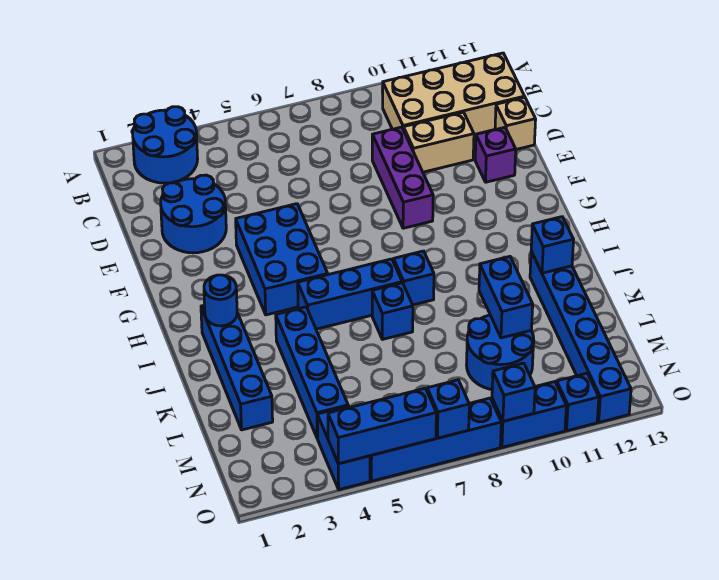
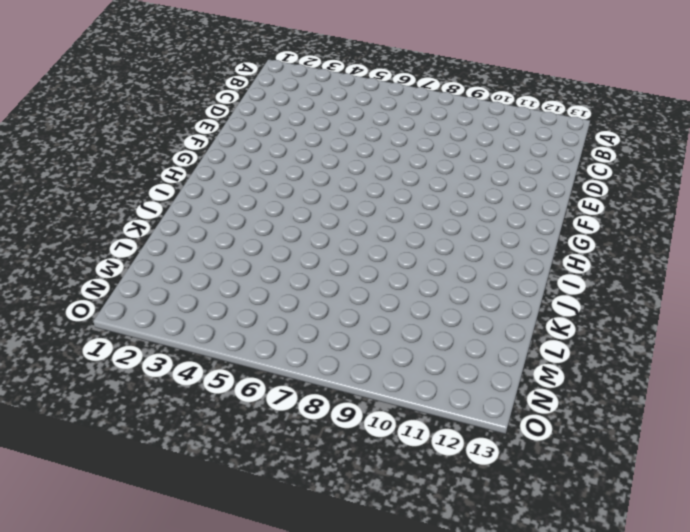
none -> blue round brick A2:B3 level 1
none -> tan brick B10:C13 level 1
none -> blue round brick D2:E3 level 1

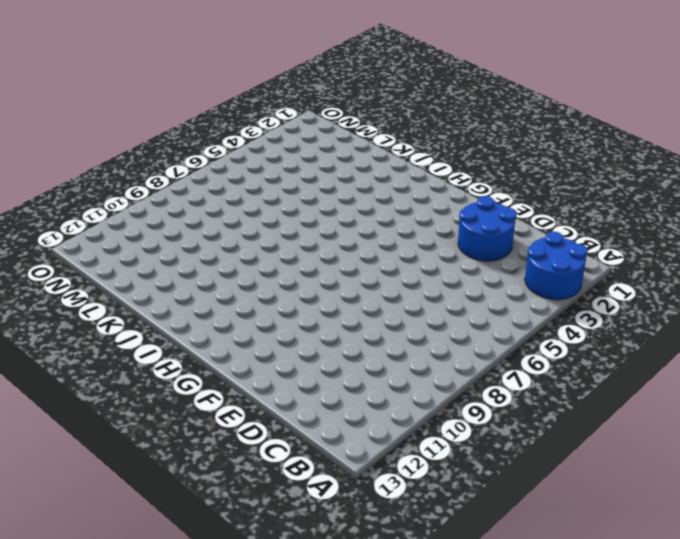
none -> tan brick B10:C13 level 1
none -> purple brick D9:F9 level 1
none -> tan brick D10:D11 level 1

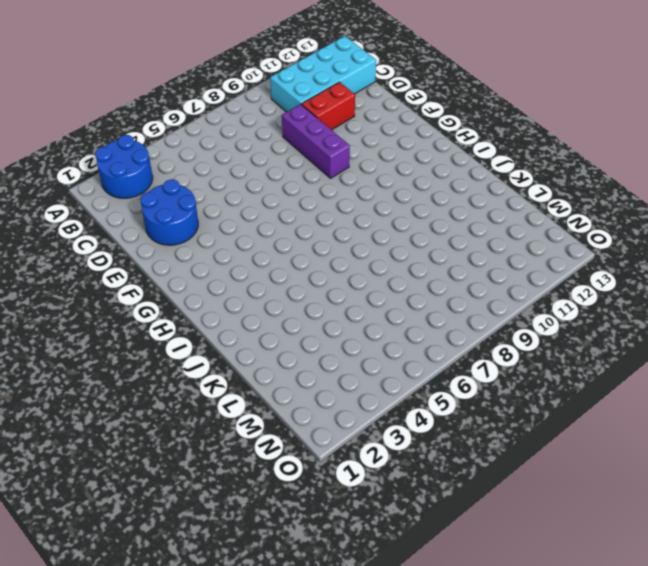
cyan brick B10:C13 level 1 -> tan brick B10:C13 level 1
red brick D10:D11 level 1 -> tan brick D10:D11 level 1
none -> tan brick D13 level 1
none -> purple brick E12 level 1
none -> blue brick F4:H5 level 1

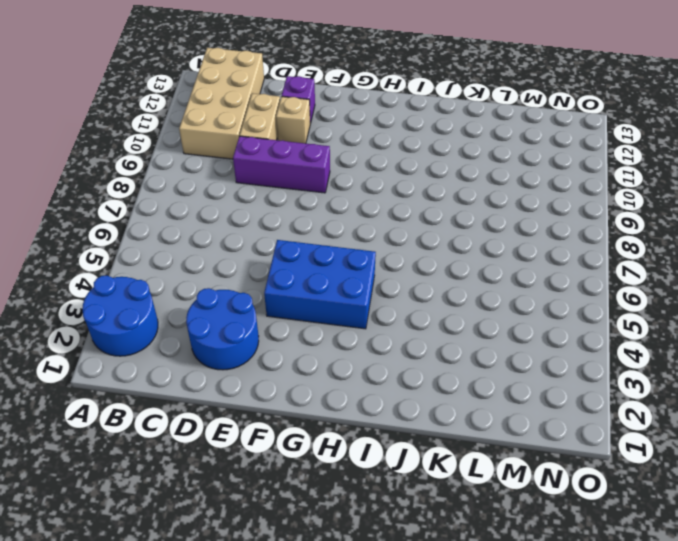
tan brick E11 level 1 -> tan brick D13 level 1
none -> blue brick I2:L2 level 1
none -> blue brick I5:I7 level 1
none -> blue brick I8 level 1

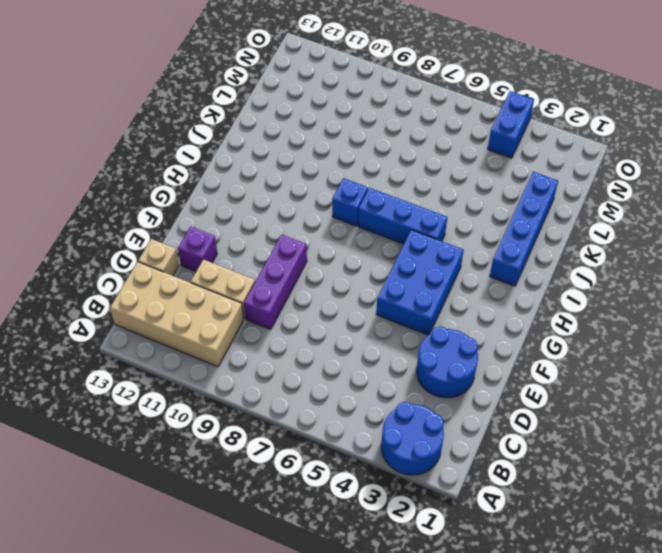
none -> blue brick J4:M4 level 1
none -> blue brick J7 level 1
none -> blue brick J12:O12 level 1

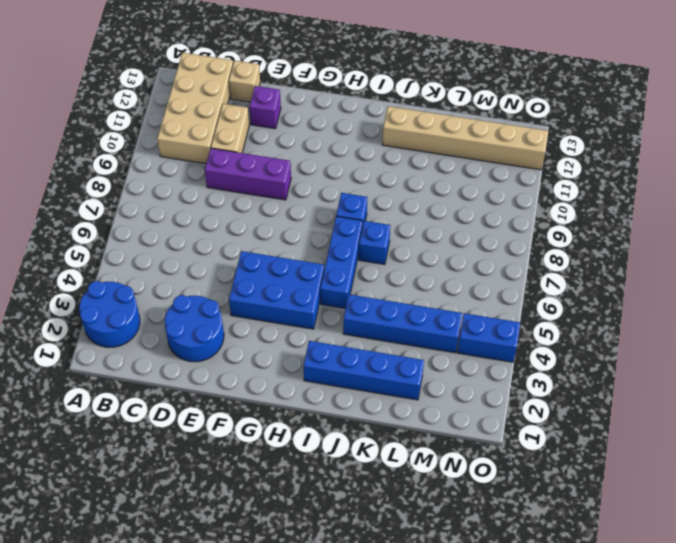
tan brick J12:O12 level 1 -> blue brick J12:O12 level 1
none -> blue round brick L9:M10 level 1
none -> blue brick O5:O8 level 1
none -> blue brick O9:O10 level 1

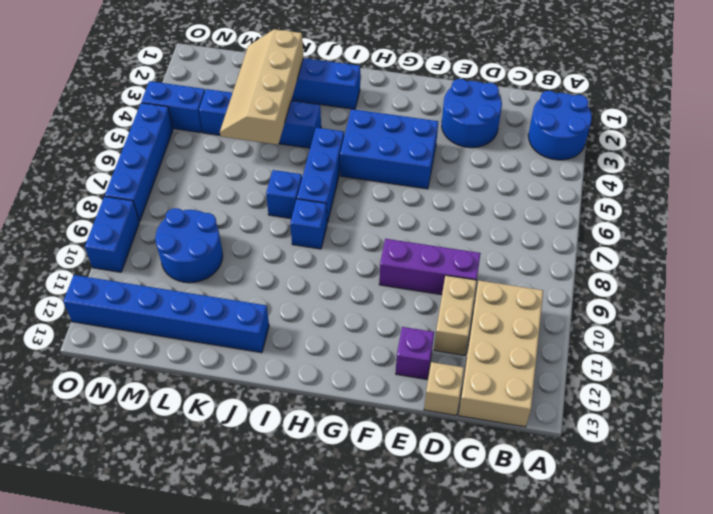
tan slope K2:L5 level 2 top K -> none
none -> blue brick O11 level 1
none -> blue round brick I2 level 2
none -> blue brick J12 level 2

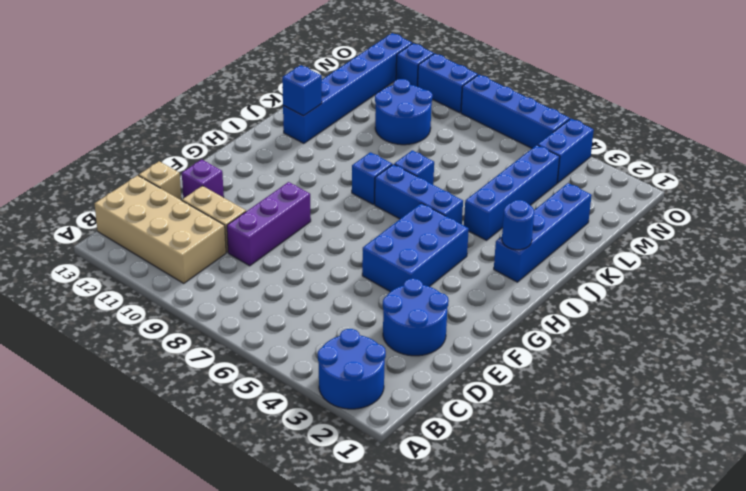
none -> blue brick K10:L10 level 2
none -> blue brick O4:O6 level 2
none -> blue brick O7 level 2

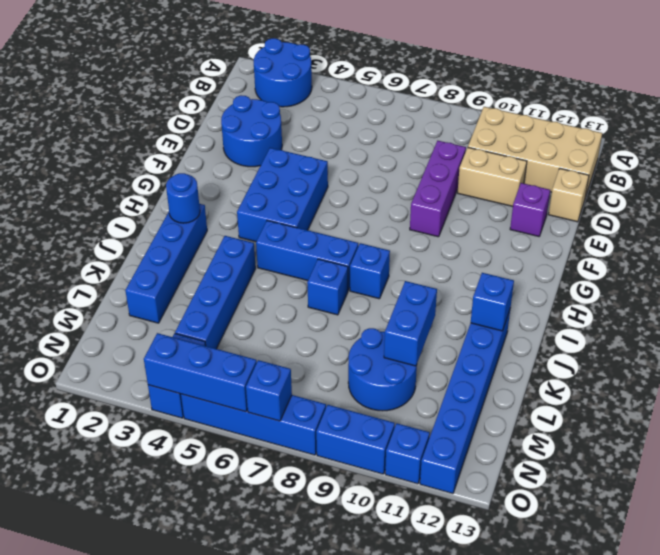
none -> blue brick O9 level 2

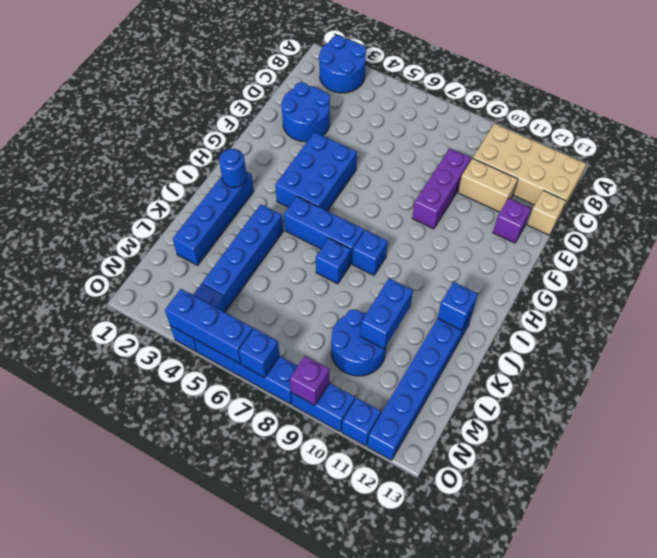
purple brick O9 level 2 -> blue brick O9 level 2

